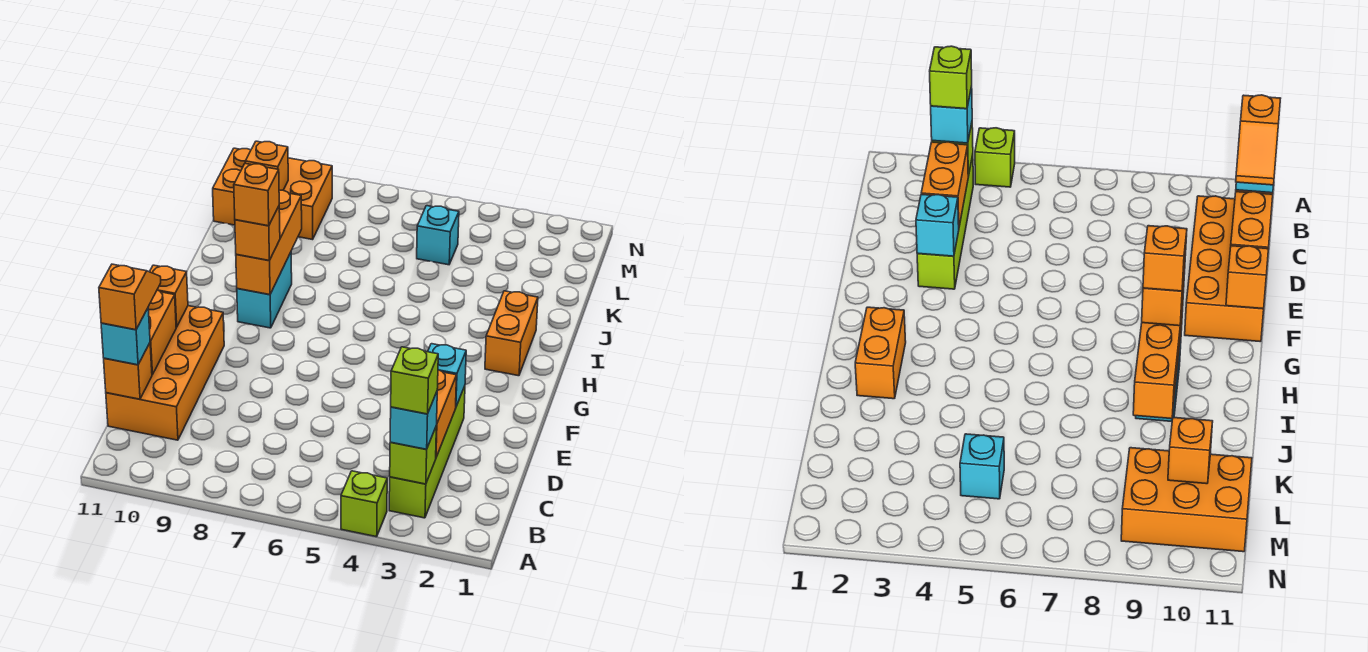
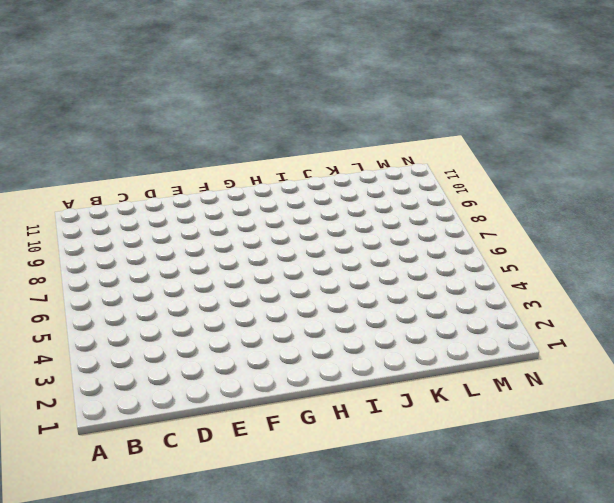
none -> lime brick A4 level 1
none -> lime brick B3:E3 level 1
none -> orange brick C10:F11 level 1

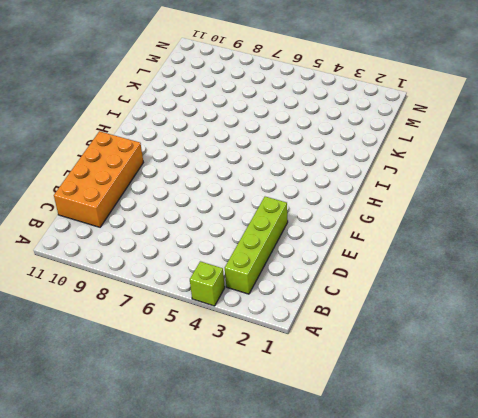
none -> orange brick H2:I2 level 1
none -> cyan brick H9:I9 level 1
none -> cyan brick L5 level 1

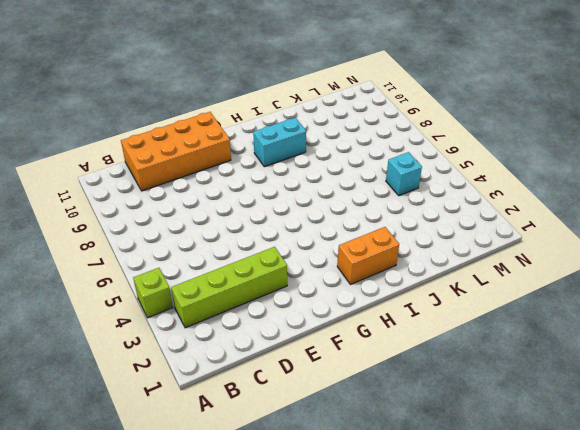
none -> orange brick L9:M11 level 1
none -> lime brick B3 level 2
none -> orange brick C3:D3 level 2

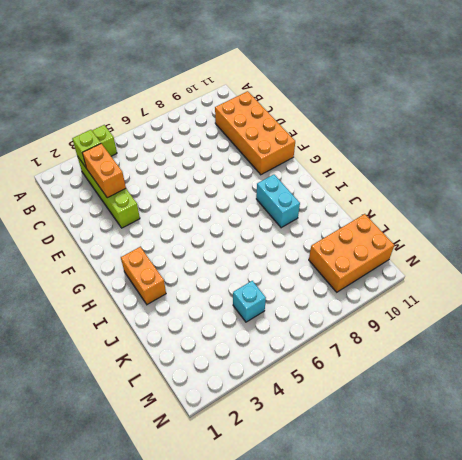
none -> orange brick C11 level 2
none -> orange brick D11:E11 level 2
none -> cyan brick E3 level 2

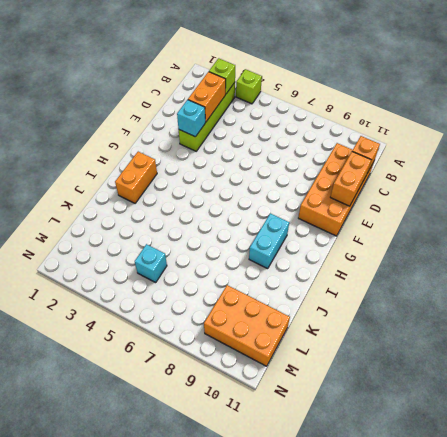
none -> orange brick F11 level 2
none -> orange brick H9:J9 level 2
none -> orange brick L10 level 2

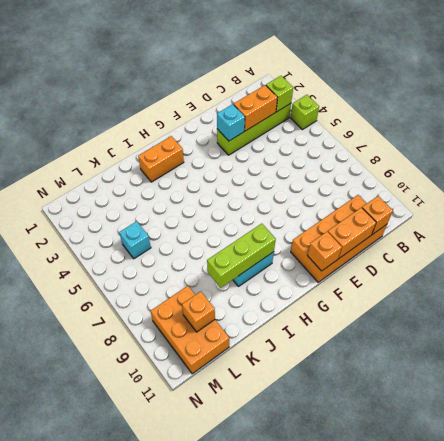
lime brick H9:J9 level 2 -> orange brick H9:J9 level 2
none -> cyan brick B3 level 3
none -> cyan brick C11 level 3
none -> orange brick H9 level 3

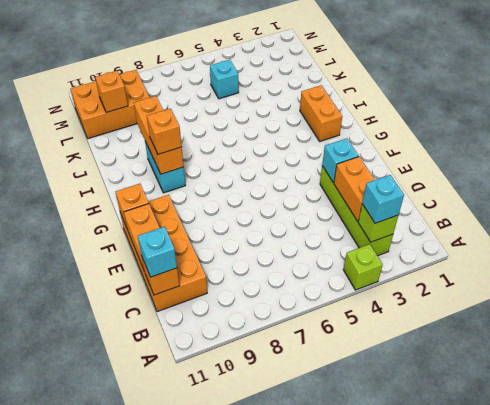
none -> lime brick B3 level 4
none -> orange slope C11:D11 level 4 top C
none -> orange brick H9 level 4

